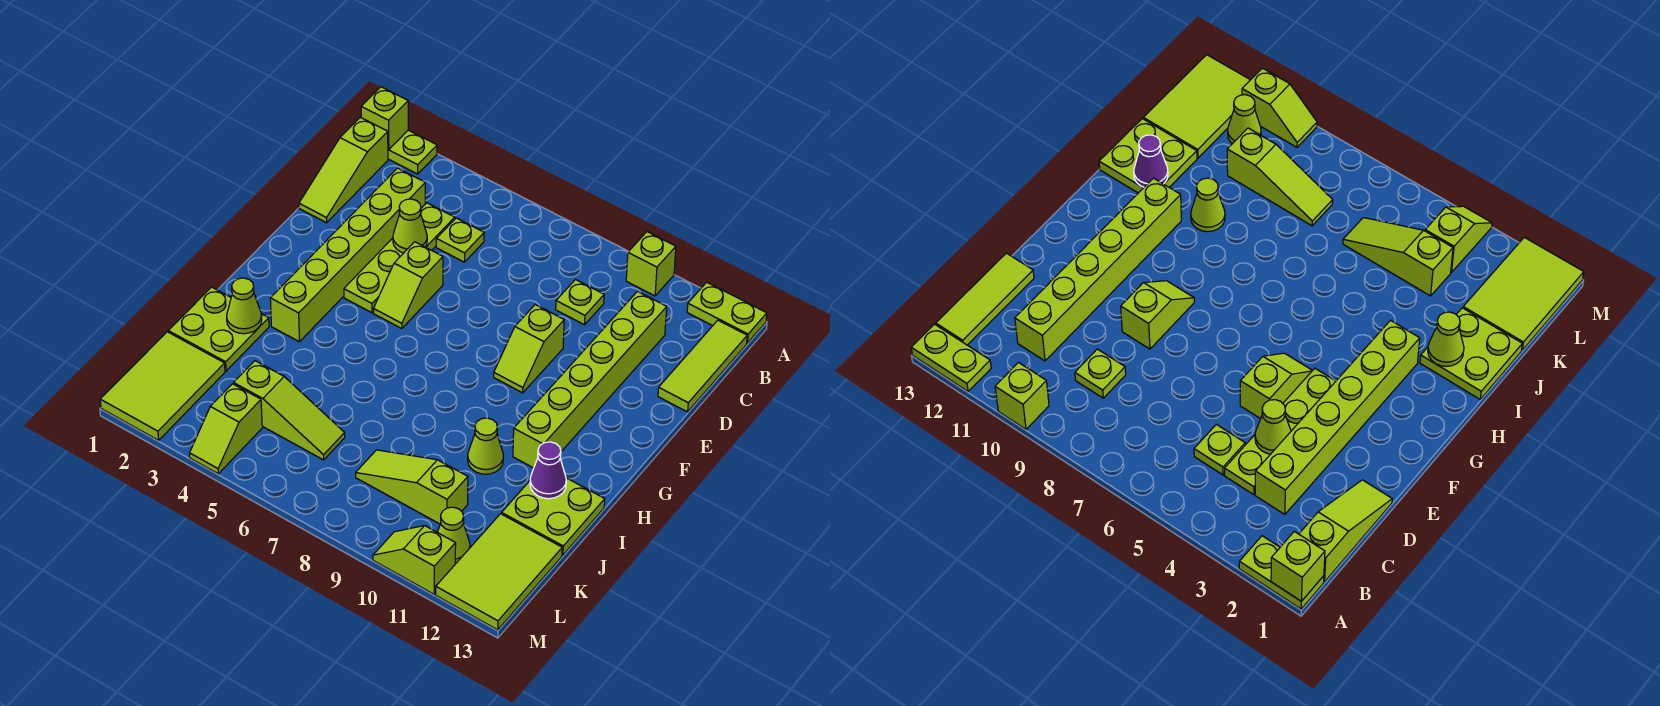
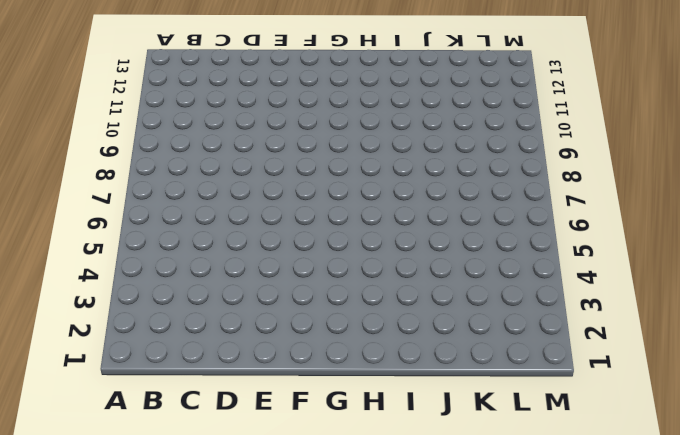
none -> lime plate A1:A2 level 1
none -> lime brick A10 level 1
none -> lime plate A12:A13 level 1

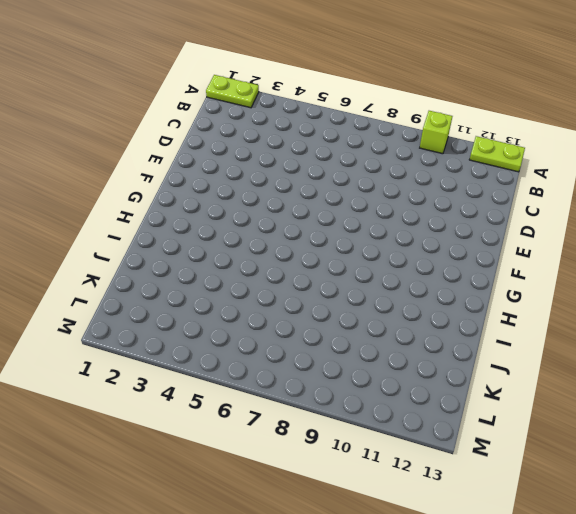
none -> lime slope B1:D1 level 1 top B
none -> lime tile B13:D13 level 1
none -> lime brick C3:H3 level 1

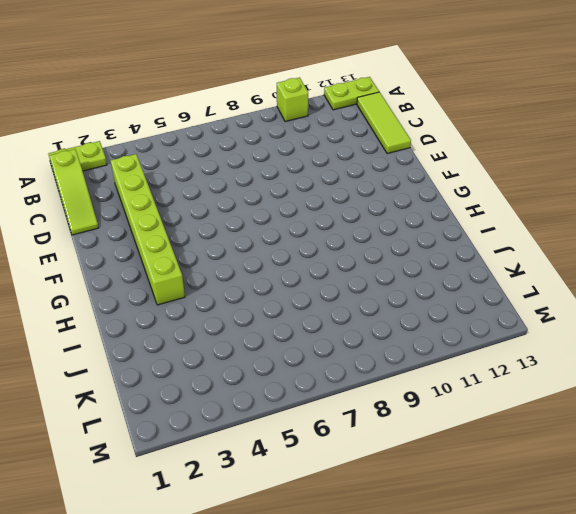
none -> lime plate C4:F4 level 1
none -> lime plate C5 level 1
none -> lime plate C9 level 1

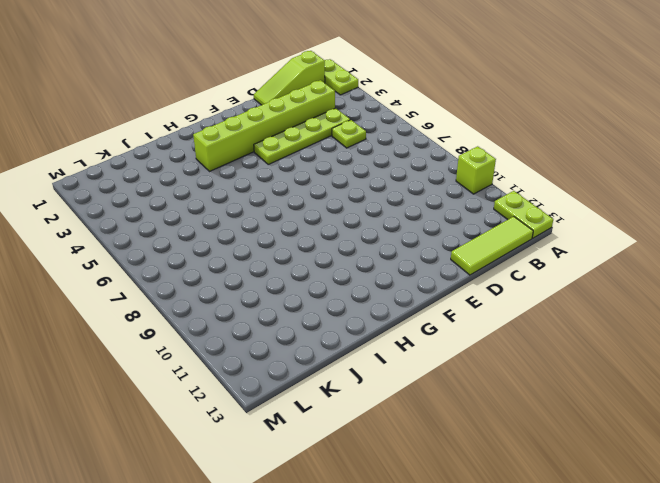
none -> lime plate C9 level 1
none -> lime brick C11:H11 level 1
none -> lime slope E5:F5 level 1 top E

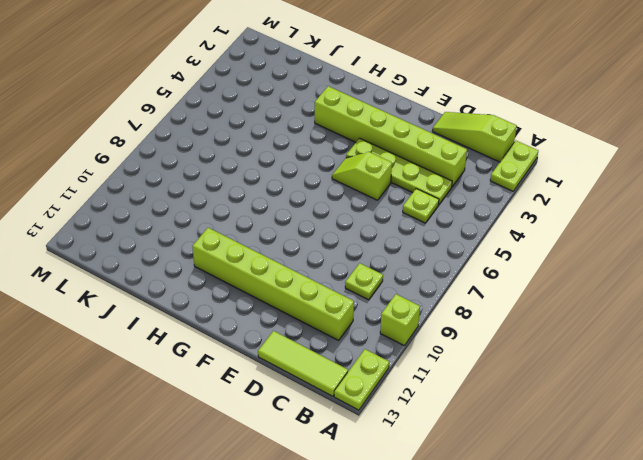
none -> lime slope E9:F9 level 1 top E
none -> lime plate I1:J2 level 1
none -> lime cone I10 level 1

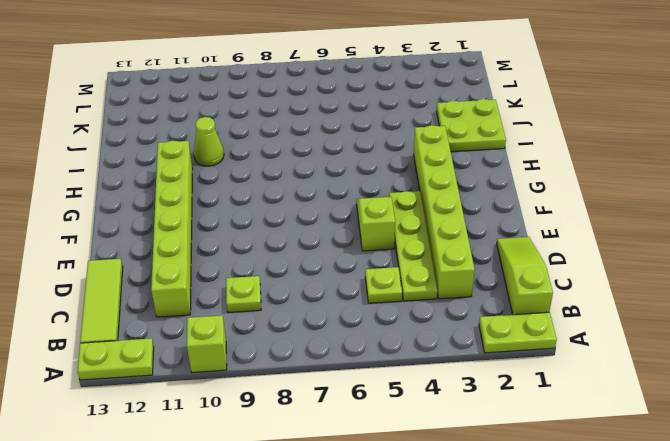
none -> lime slope E9:F9 level 1 top E
none -> lime plate I12:J13 level 1
none -> lime tile K1:M2 level 1

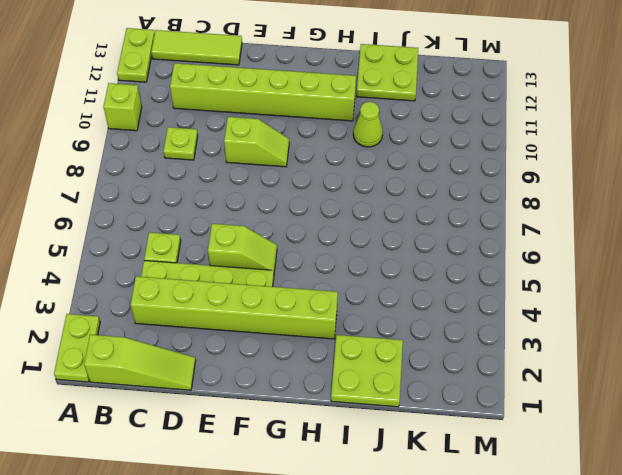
none -> lime tile K1:M2 level 1
none -> lime slope K4:K6 level 1 top 4
none -> lime slope K8:K10 level 1 top 10

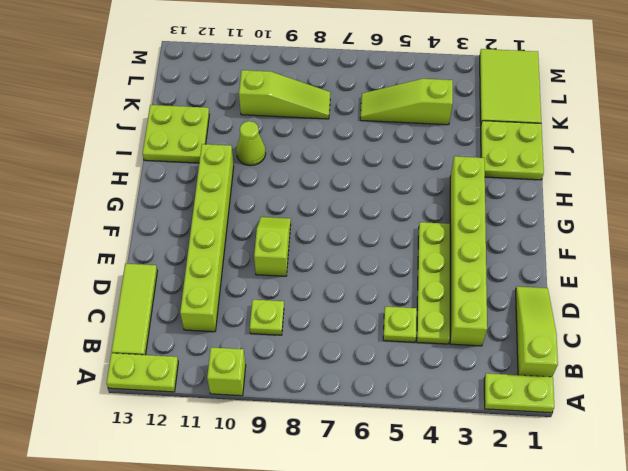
none -> lime slope E5:F5 level 1 top E
none -> lime tile K12:M13 level 1
none -> lime slope L4:M4 level 1 top L

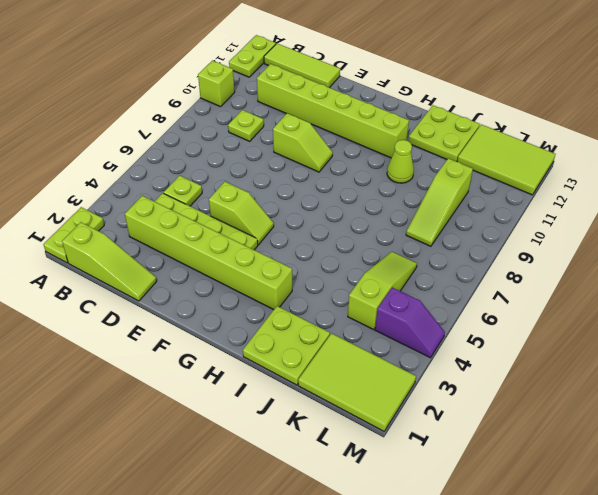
purple slope L4:M4 level 1 top L -> lime slope L4:M4 level 1 top L
none -> lime cone L11 level 1
none -> lime slope M10:M11 level 1 top 11
none -> lime brick A1 level 2

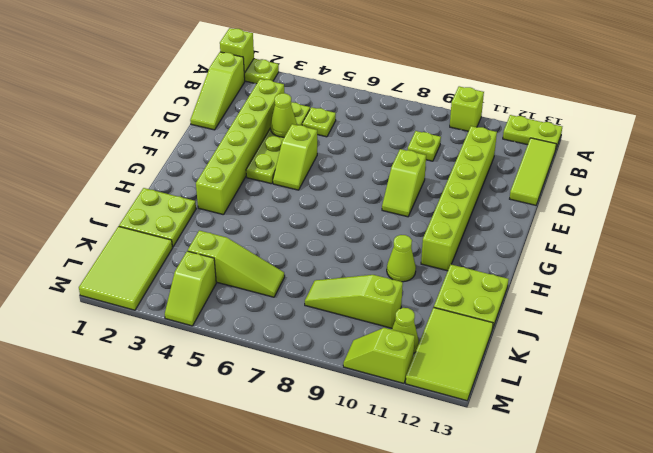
none -> lime cone I2 level 2
none -> purple cone I12 level 2

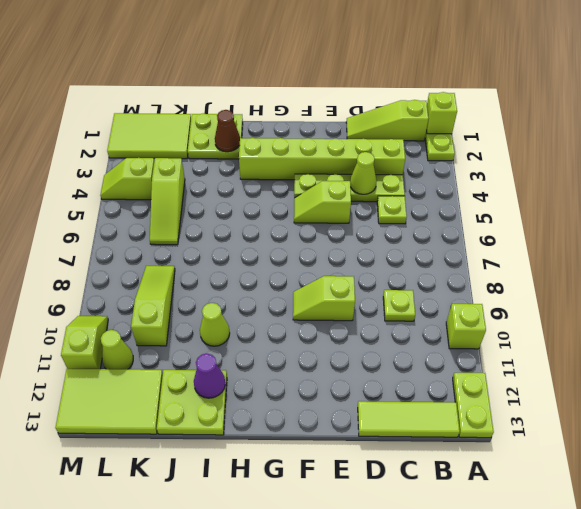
brown cone I2 level 2 -> lime cone I2 level 2
none -> lime brick C11:H11 level 1

